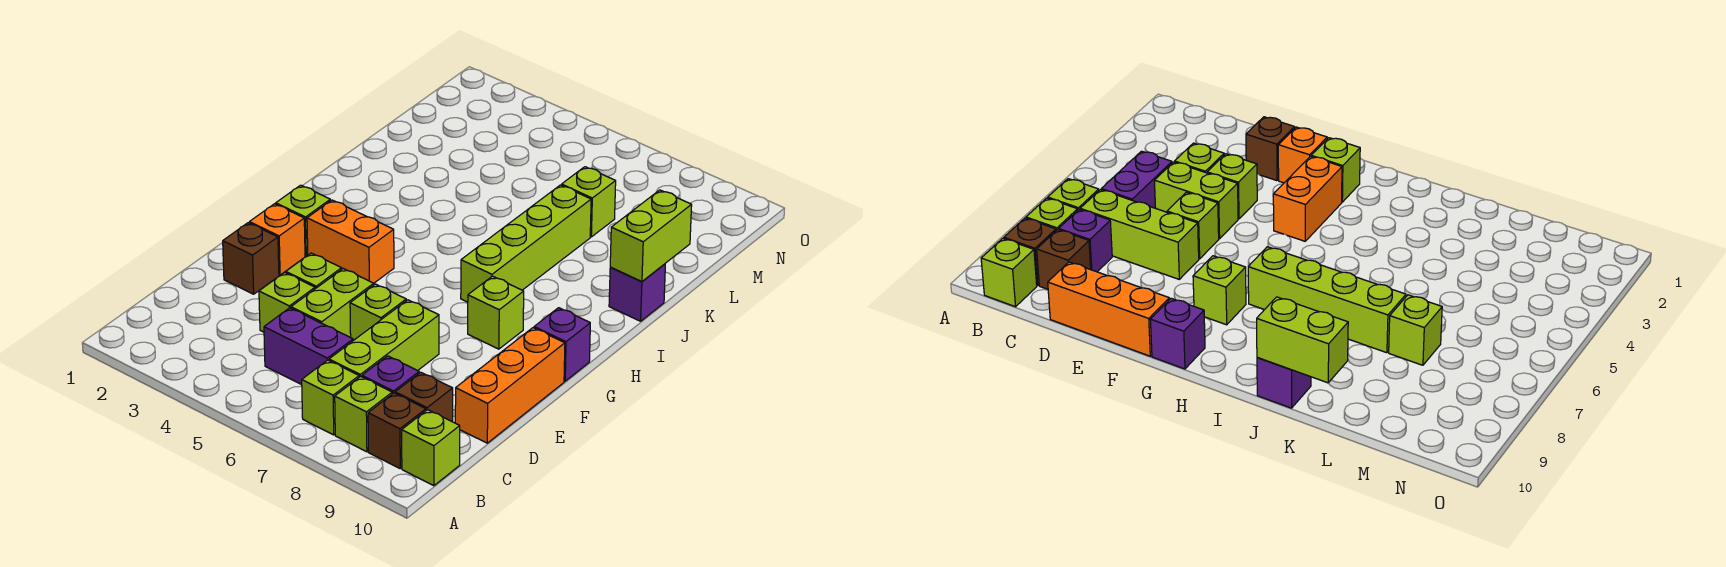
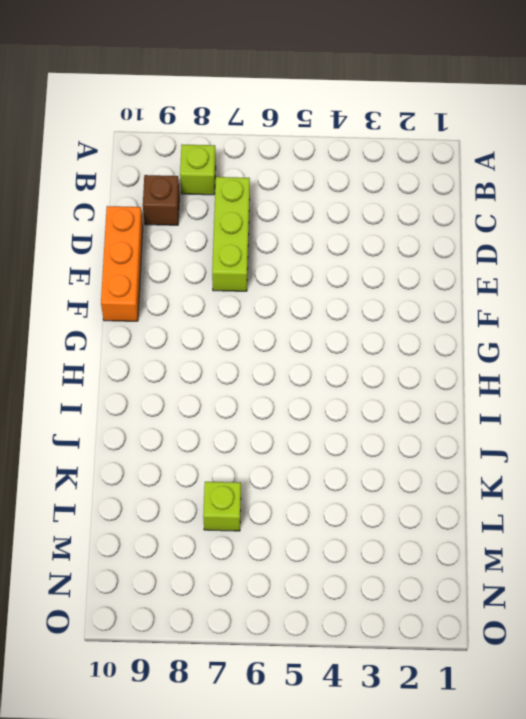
none -> lime brick B7 level 1
none -> brown brick B9 level 1
none -> lime brick B10 level 1

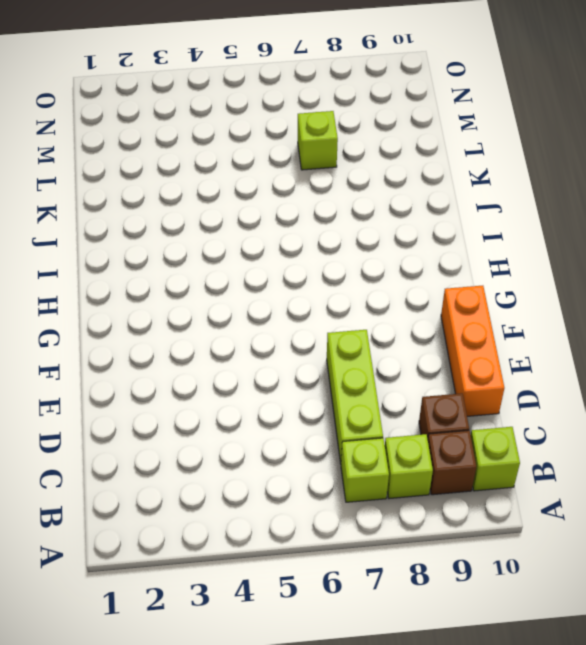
none -> purple brick C5:C6 level 1
none -> purple brick C8 level 1
none -> lime brick D4 level 1

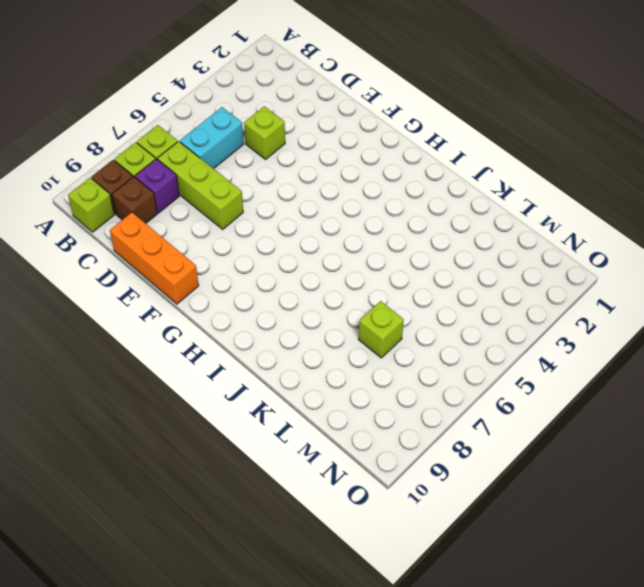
cyan brick C5:C6 level 1 -> purple brick C5:C6 level 1
none -> lime brick D5:E5 level 1
none -> brown brick E2 level 1
none -> lime brick E4 level 1

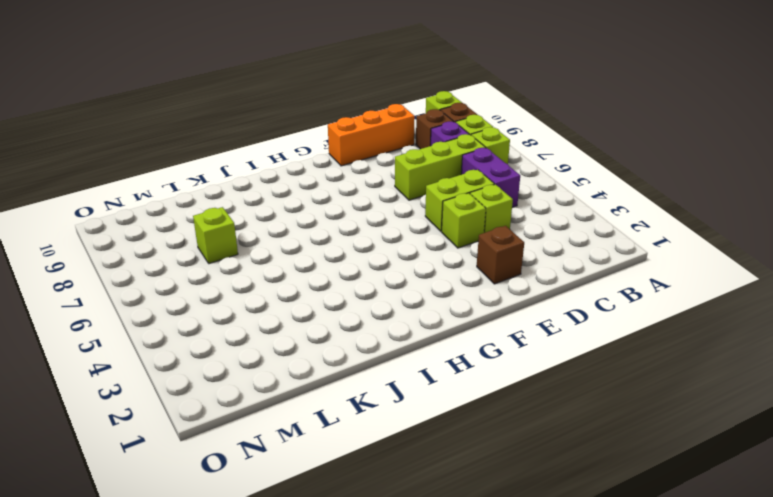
none -> lime brick E6 level 1
none -> orange brick F2 level 1
none -> lime brick G2 level 1

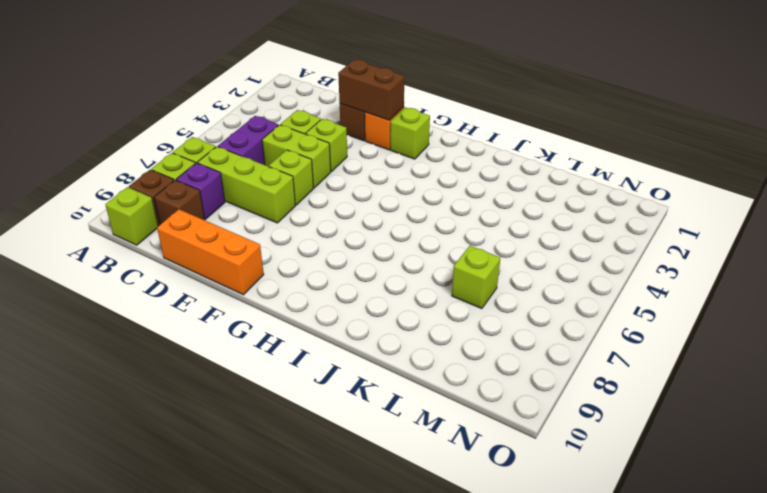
brown brick E2:F2 level 2 -> none
none -> orange brick G3:G4 level 1
none -> lime brick G8 level 1
none -> purple brick G10 level 1

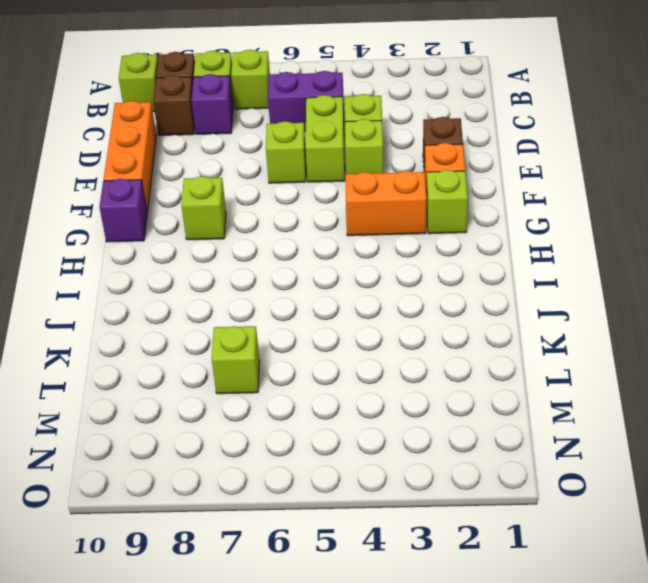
none -> lime brick C7:E7 level 1
none -> lime brick H7:K7 level 1
none -> purple brick J10 level 1

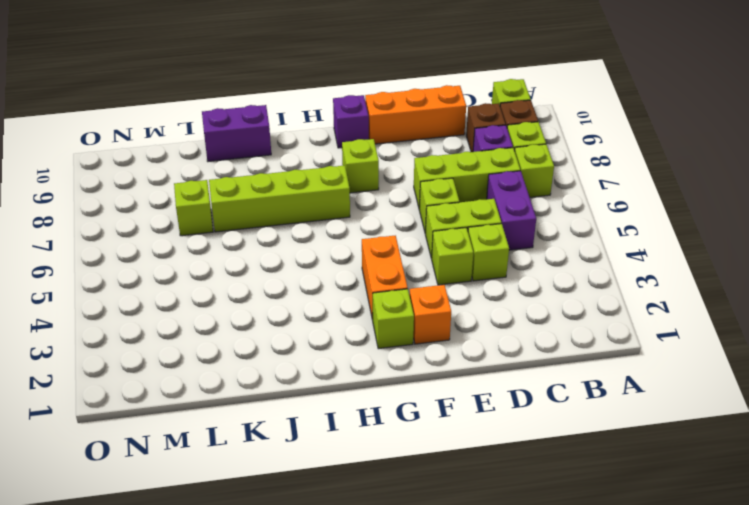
purple brick J10:K10 level 1 -> purple brick J10 level 1
none -> brown brick E2 level 1
none -> lime brick J10:K10 level 2

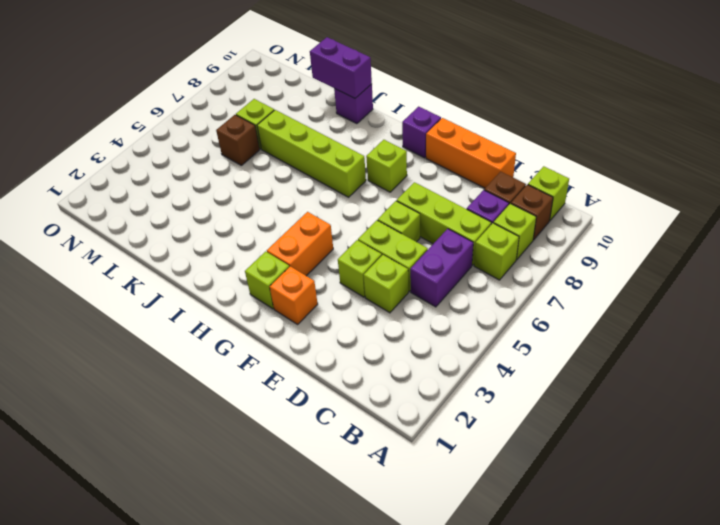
purple brick J10:K10 level 2 -> lime brick J10:K10 level 2
brown brick L6 level 1 -> brown brick E2 level 1

